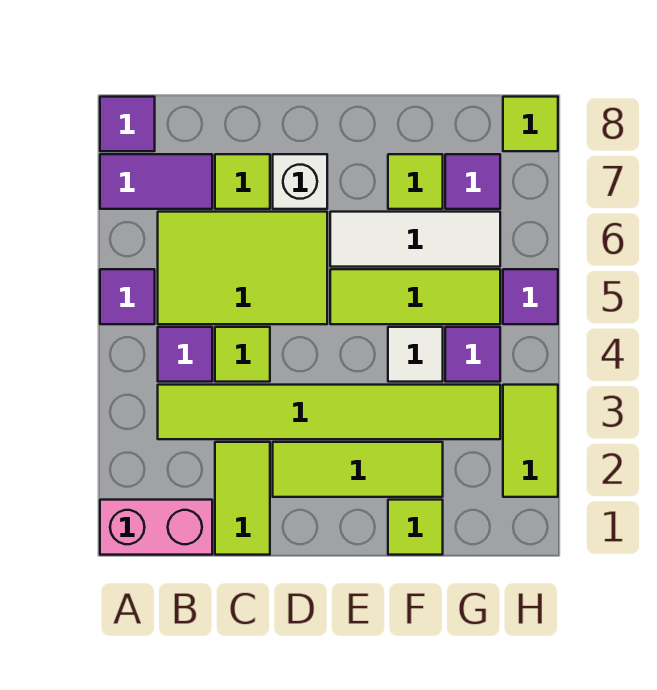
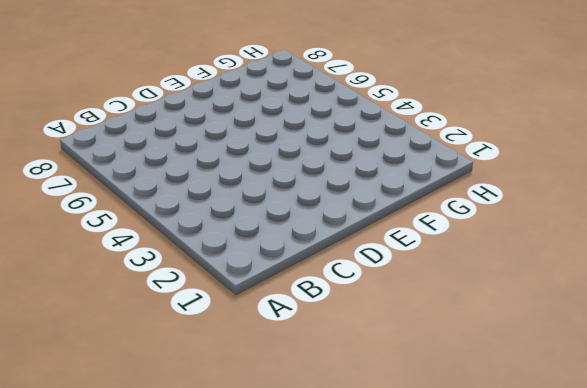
none -> pink brick A1:B1 level 1
none -> purple tile A5 level 1
none -> purple tile A7:B7 level 1

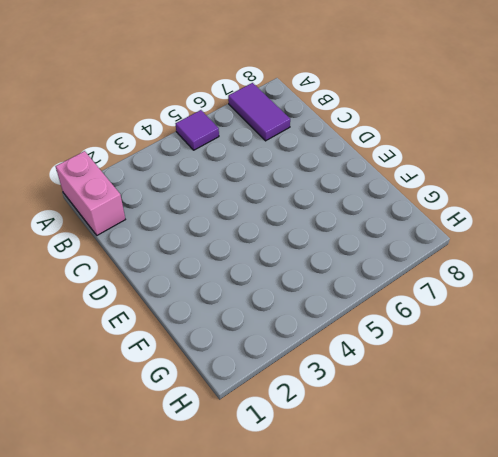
none -> purple tile A8 level 1
none -> lime tile B3:G3 level 1
none -> purple tile B4 level 1

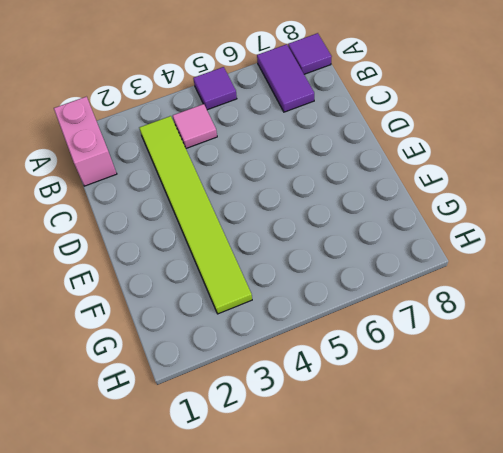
pink tile B4 level 1 -> purple tile B4 level 1
none -> lime tile B5:D6 level 1
none -> lime tile C1:C2 level 1
none -> lime tile C4 level 1

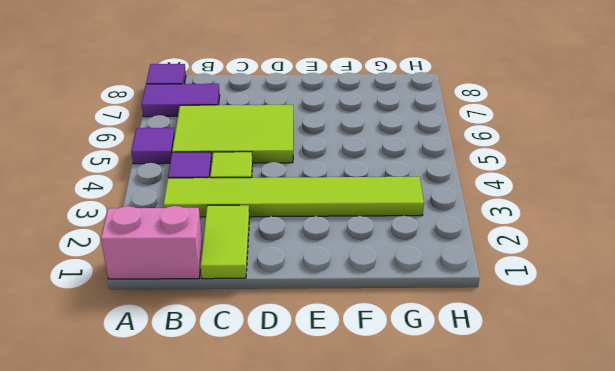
none -> lime tile C7 level 1
none -> lime tile D2:F2 level 1
none -> white brick D7 level 1

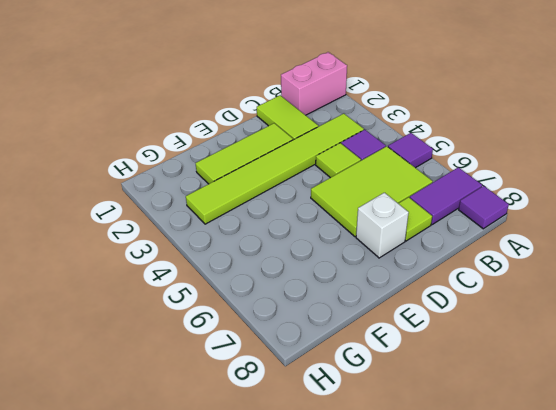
none -> lime tile E5:G5 level 1
none -> white tile E6:G6 level 1
none -> lime tile F1 level 1

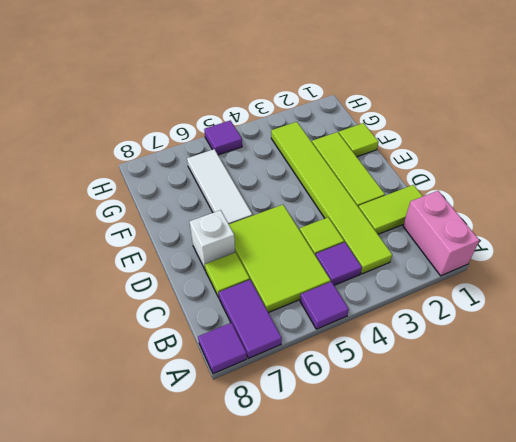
none -> lime tile E5:G5 level 1
none -> white tile F4 level 1
none -> lime tile F7 level 1

